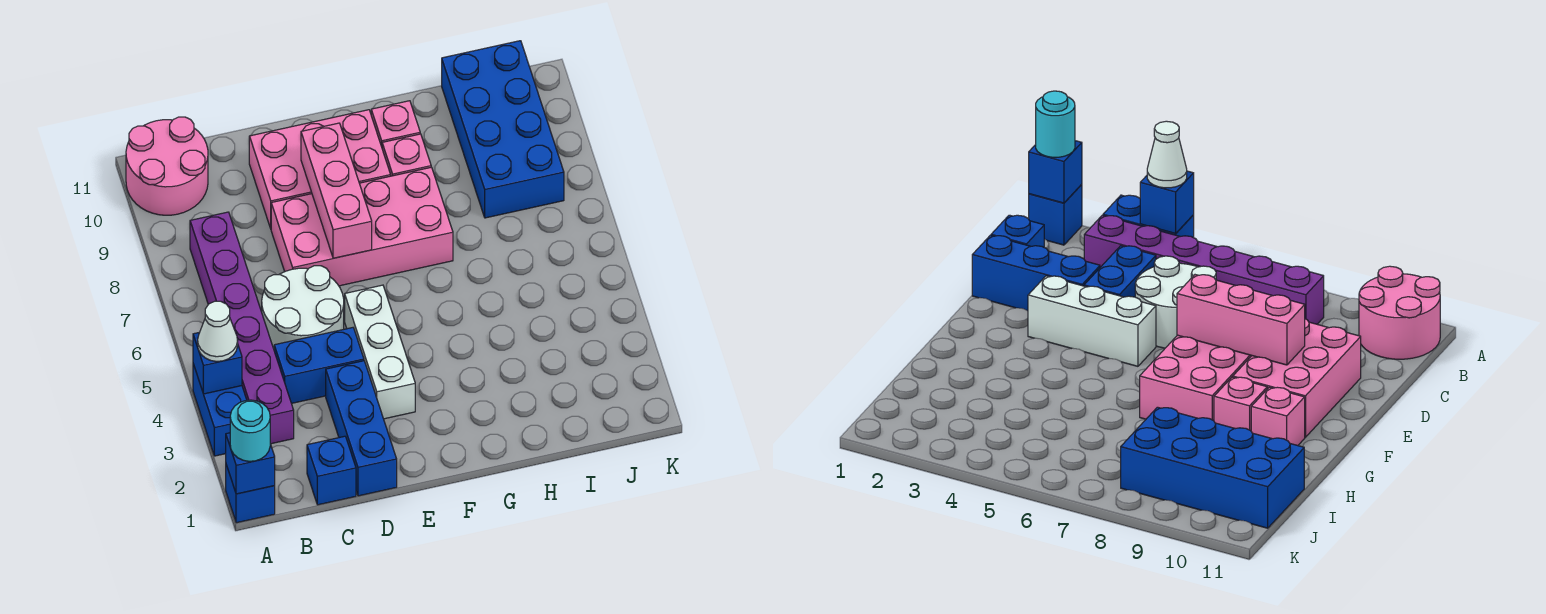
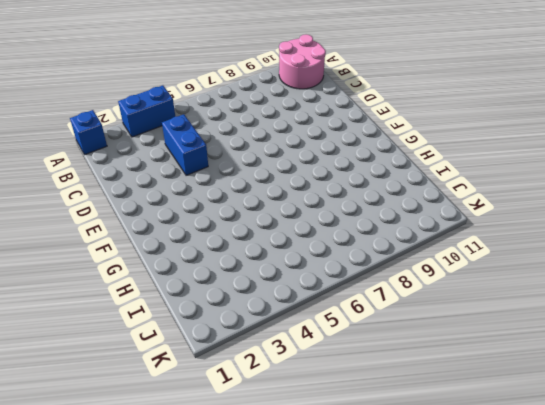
none -> purple brick B3:B8 level 1
none -> blue brick C1 level 1
none -> white round brick C5:D6 level 1

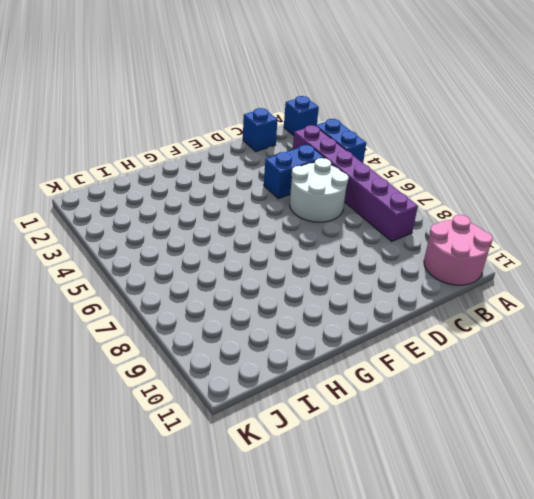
none -> blue brick D1:D3 level 1
none -> pink brick D7:G8 level 1
none -> pink brick D9:F10 level 1

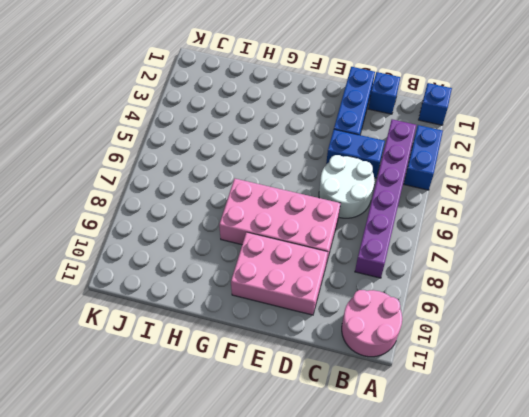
none -> white brick E3:E5 level 1
none -> pink brick G9 level 1
none -> pink brick G10 level 1

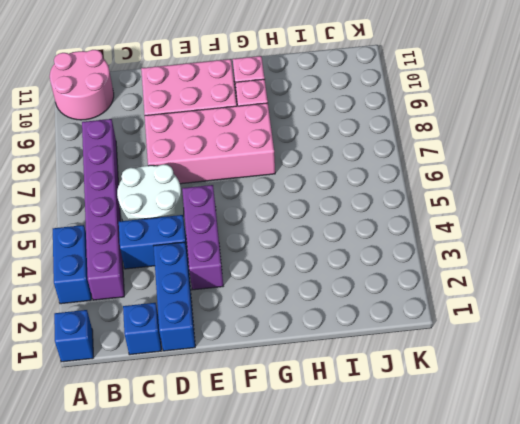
purple brick E3:E5 level 1 -> white brick E3:E5 level 1
none -> blue brick I8:J11 level 1
none -> blue brick A1 level 2
none -> blue brick A4 level 2

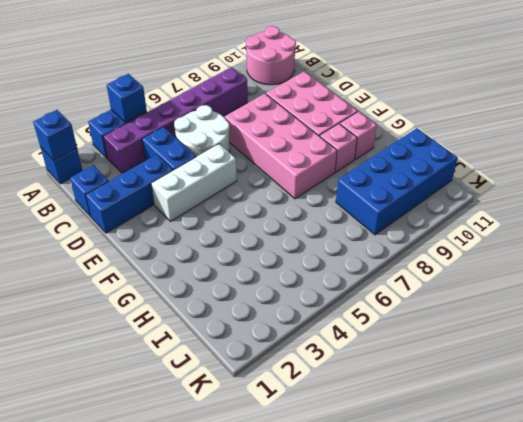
none -> pink brick E7:E9 level 2
none -> cyan round brick A1 level 3
none -> white cone A4 level 3

